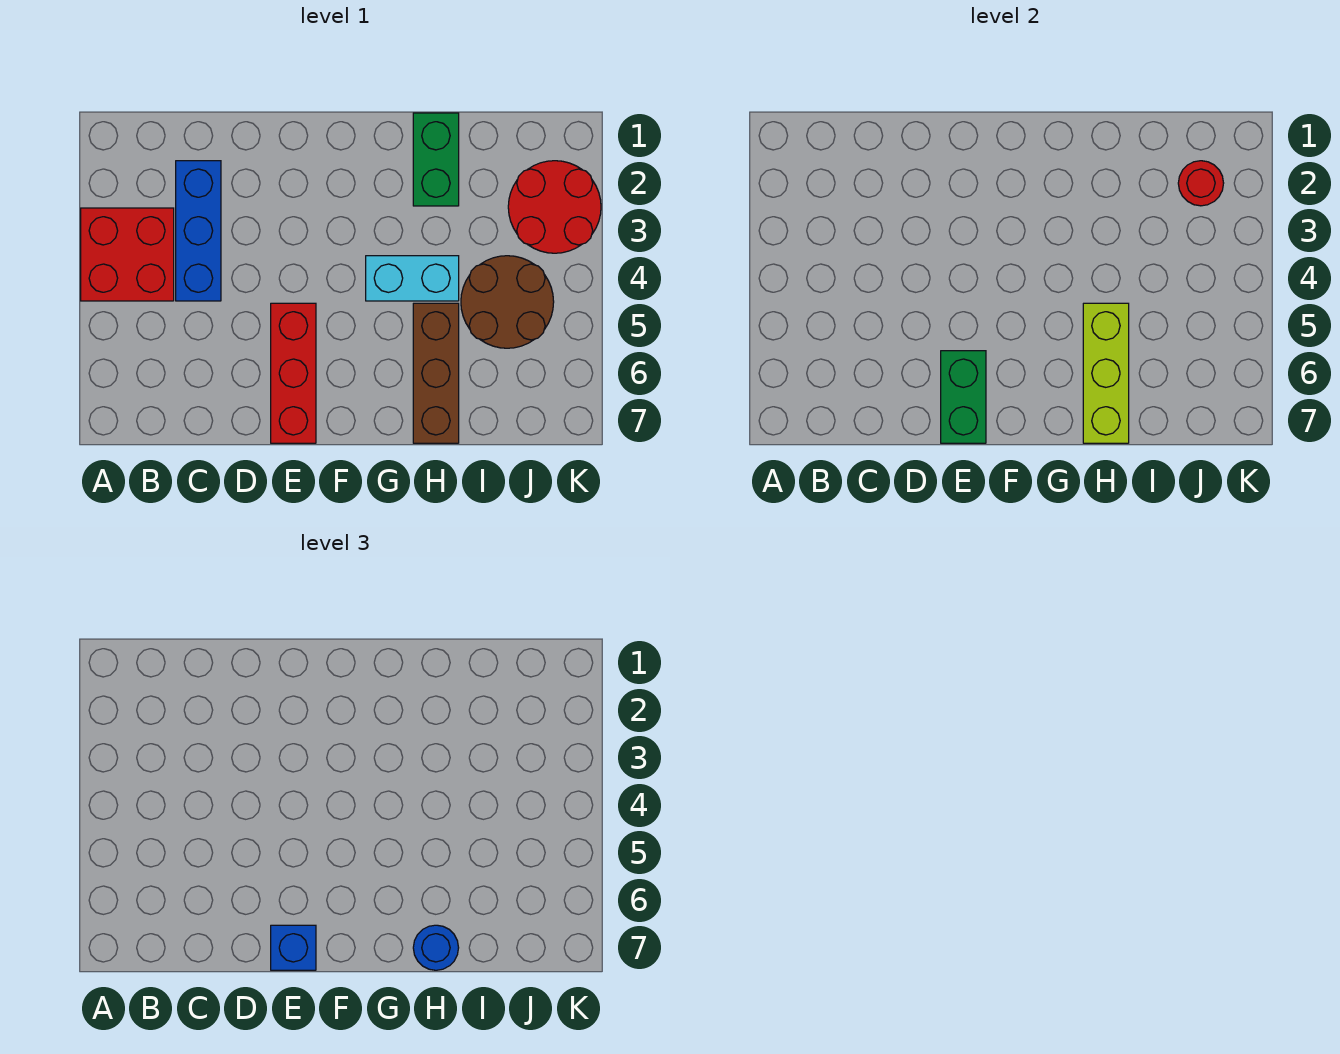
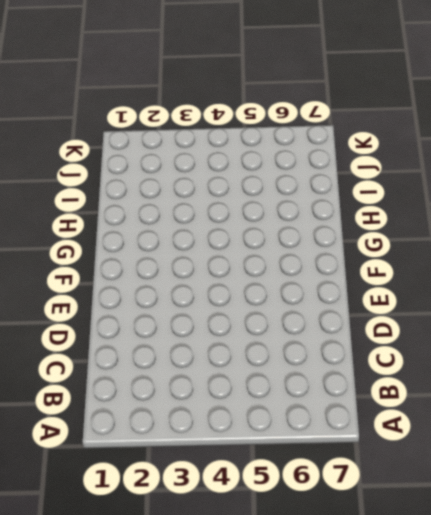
none -> red brick A3:B4 level 1
none -> blue brick C2:C4 level 1
none -> red brick E5:E7 level 1

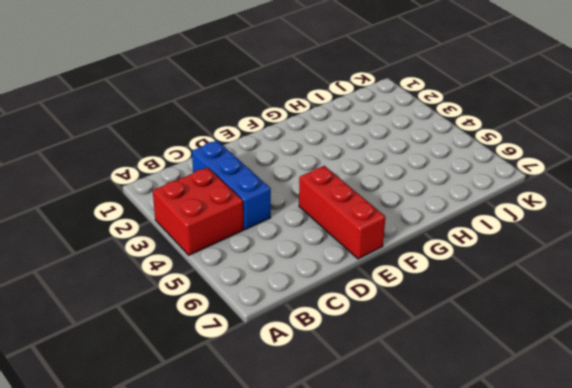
none -> cyan brick G4:H4 level 1
none -> green brick H1:H2 level 1
none -> brown brick H5:H7 level 1

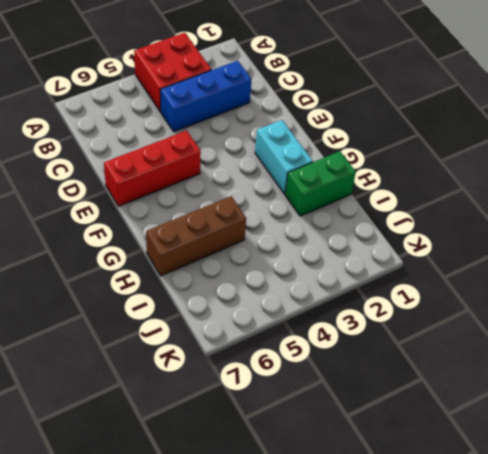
cyan brick F2:G2 level 1 -> cyan brick G4:H4 level 1
none -> brown round brick I4:J5 level 1
none -> red round brick J2:K3 level 1
none -> green brick E6:E7 level 2

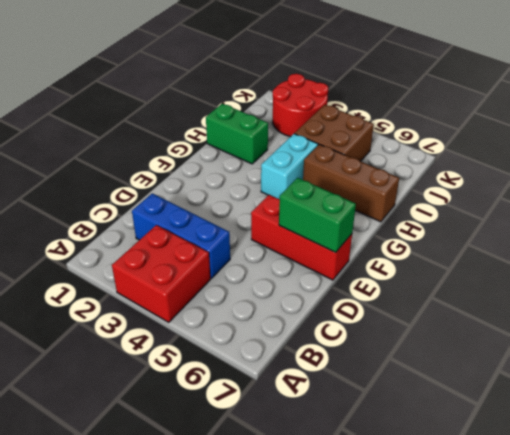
brown brick I4:J5 level 1 -> brown round brick I4:J5 level 1
none -> lime brick H5:H7 level 2
none -> red round brick J2 level 2
none -> blue brick E7 level 3

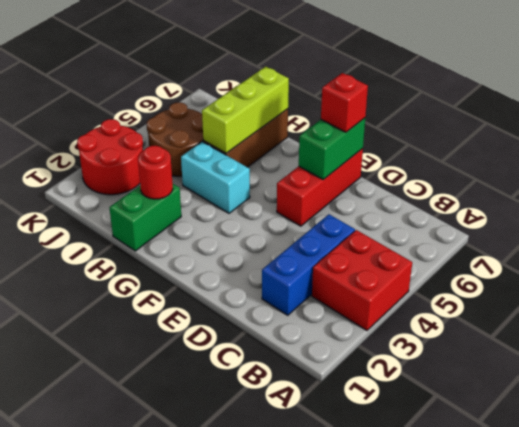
red brick E7 level 3 -> blue brick E7 level 3
red round brick H2 level 2 -> red round brick J2 level 2
none -> blue round brick H7 level 3

